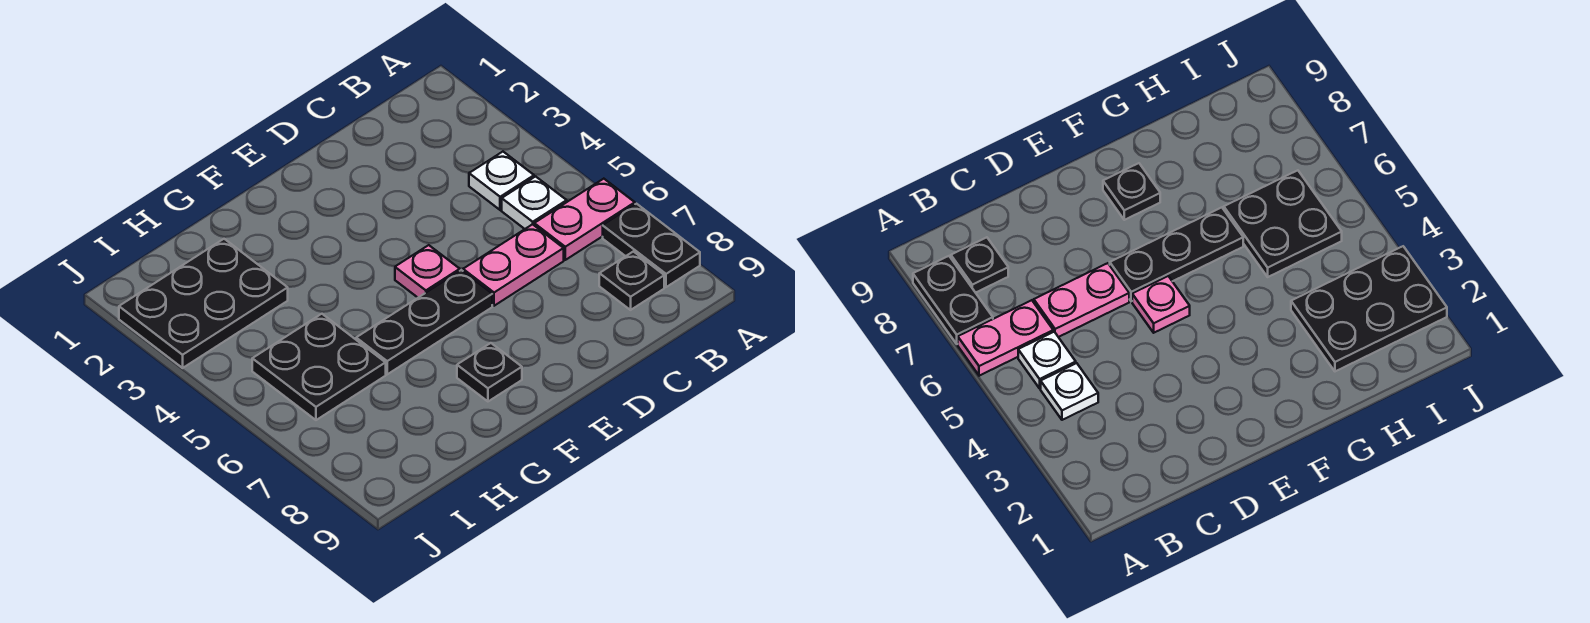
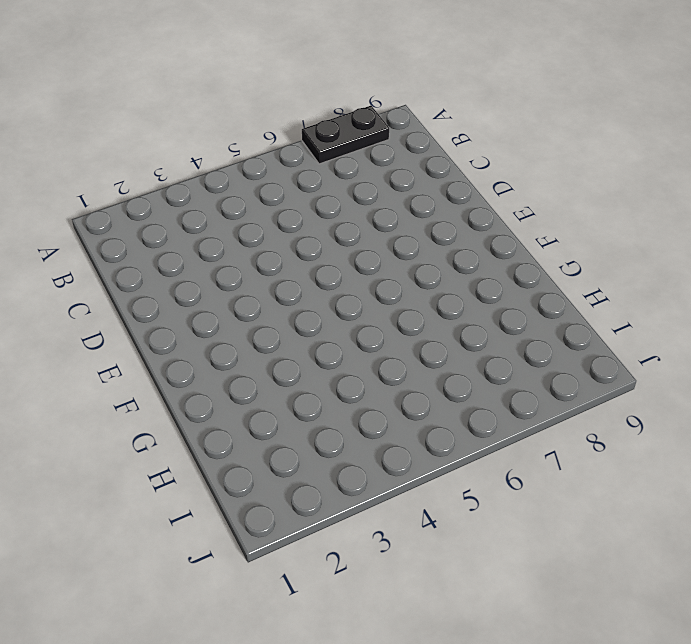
none -> pink plate A6:B6 level 1
none -> white plate B4 level 1

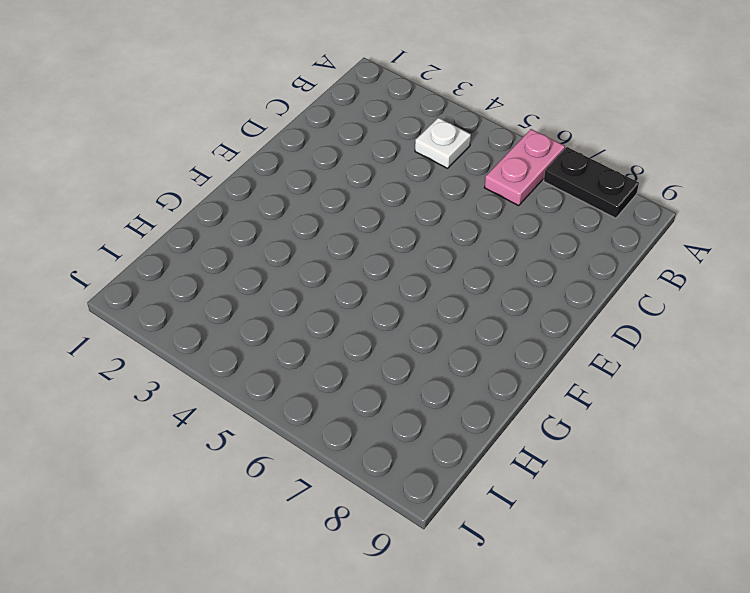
none -> white plate B5 level 1
none -> black plate B8 level 1

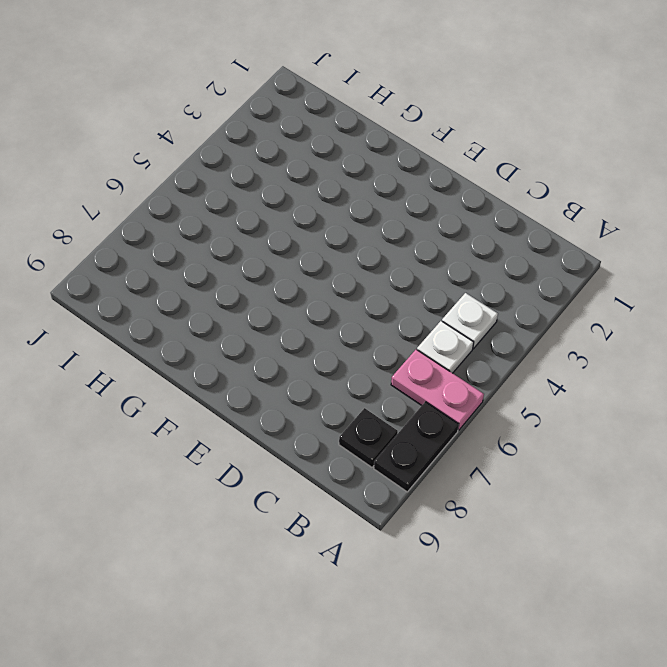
none -> pink plate C6:D6 level 1
none -> pink plate E5 level 1

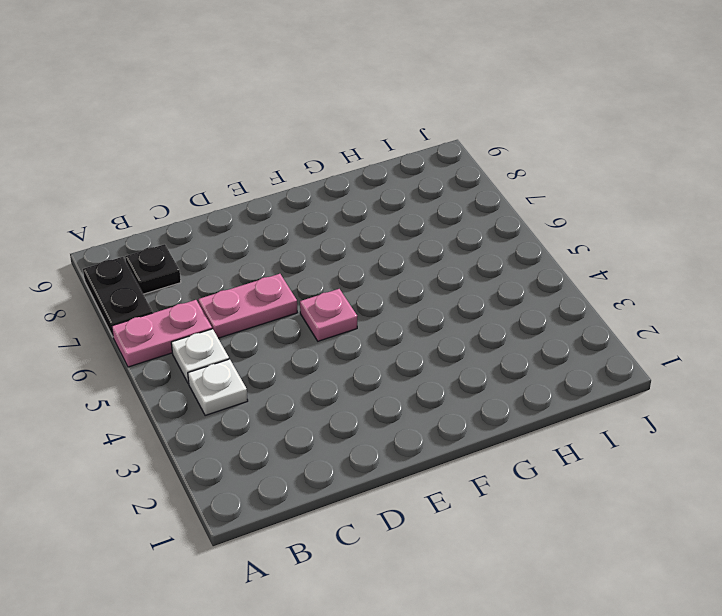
none -> black plate E6:G6 level 1
none -> black plate F8 level 1

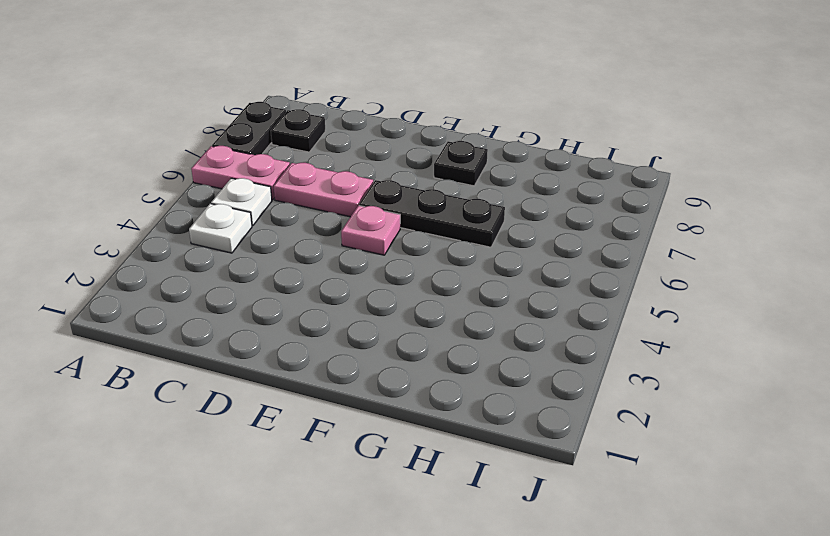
none -> black plate H2:J3 level 1
none -> black plate H5:I6 level 1

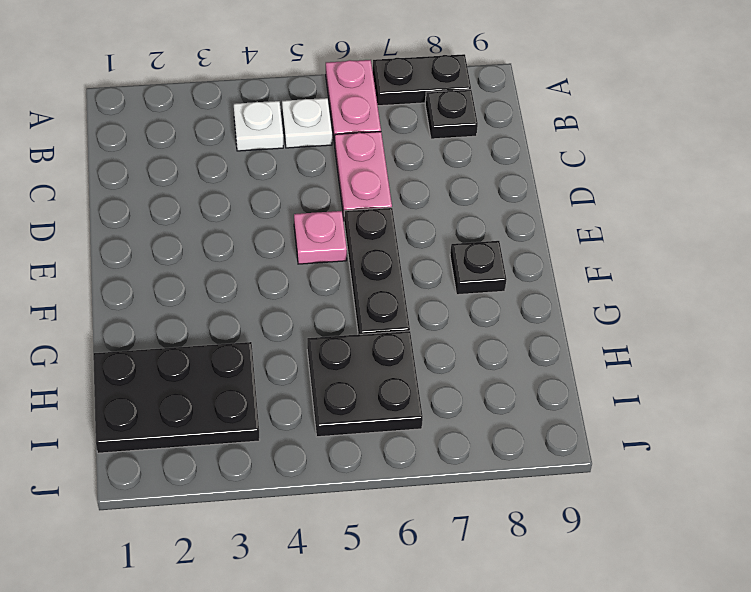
black plate H1:I3 level 1 -> black plate H2:J3 level 1

